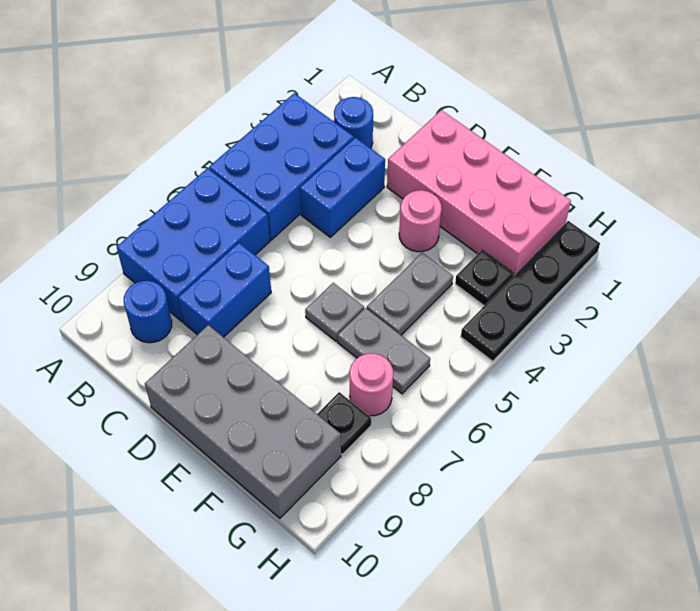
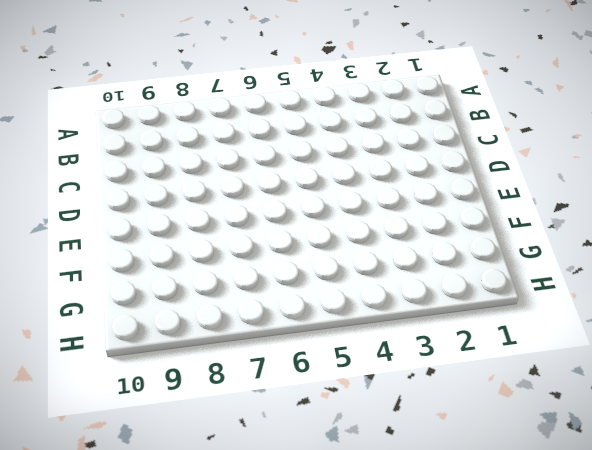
none -> blue brick A3:B5 level 1
none -> blue brick A6:B8 level 1
none -> blue round brick B2 level 1

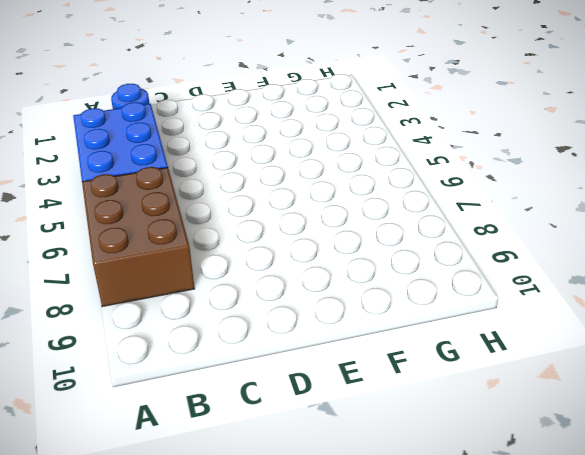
brown brick A6:B8 level 1 -> blue brick A6:B8 level 1
none -> blue round brick B9 level 1
none -> blue brick C3:C4 level 1
none -> blue brick C7:C8 level 1

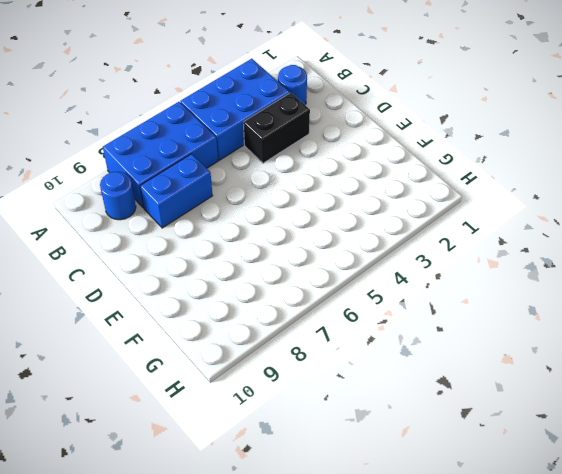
black brick C3:C4 level 1 -> blue brick C3:C4 level 1
none -> pink brick D1:G2 level 1
none -> grey brick D9:G10 level 1
none -> pink round brick E3 level 1

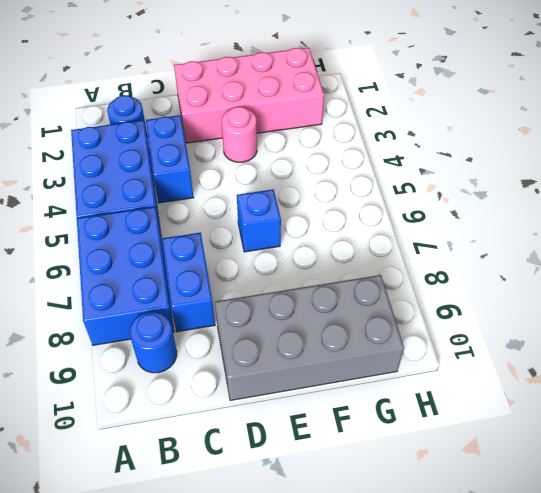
blue brick E6 level 1 -> grey plate E6 level 1
none -> grey plate F4:F5 level 1
none -> grey plate F6:G6 level 1
none -> black plate G3 level 1

